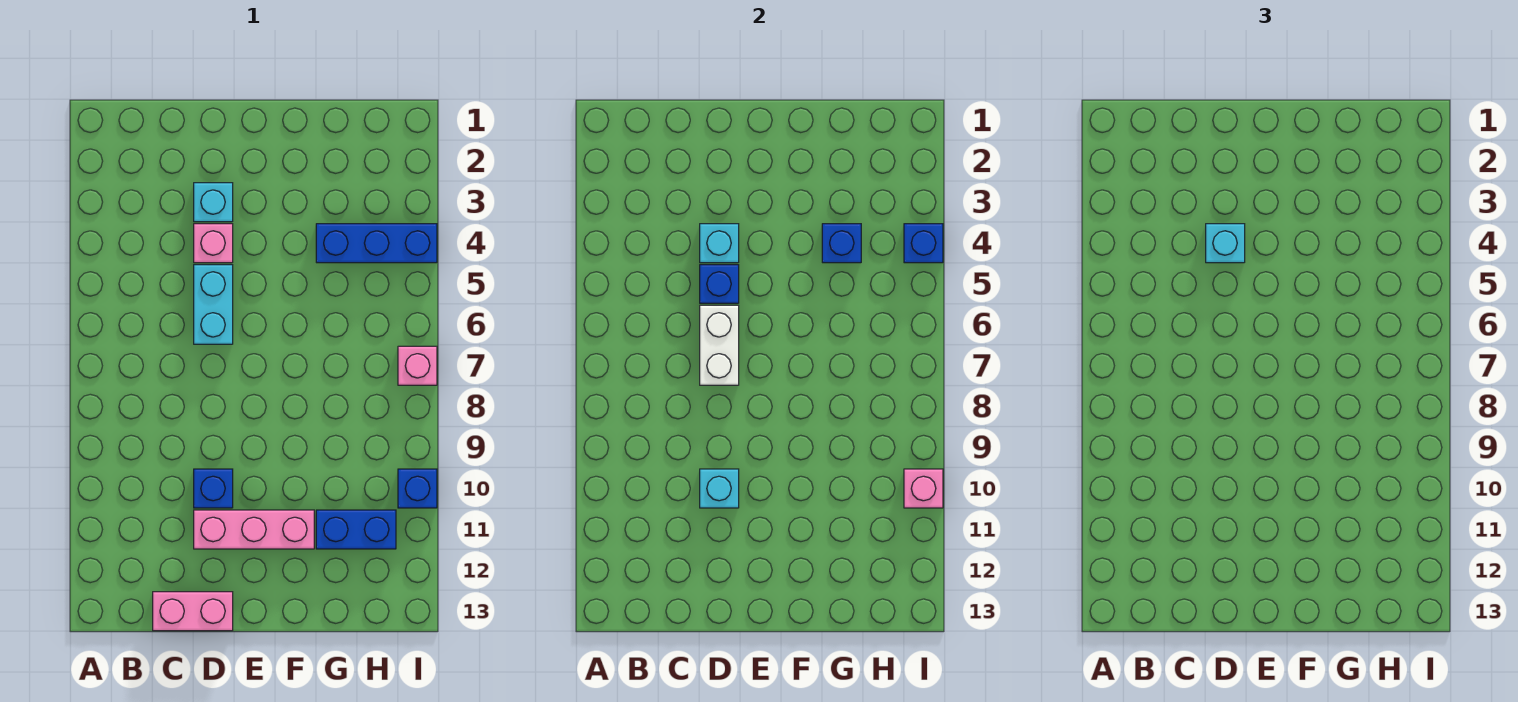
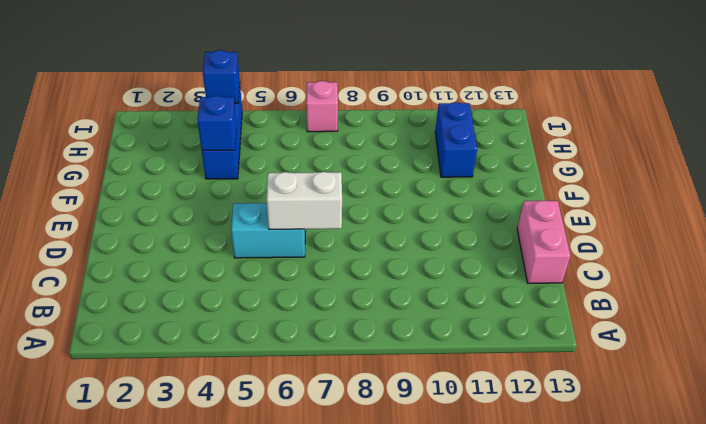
none -> cyan brick D3 level 1
none -> pink brick D4 level 1
none -> blue brick D10 level 1

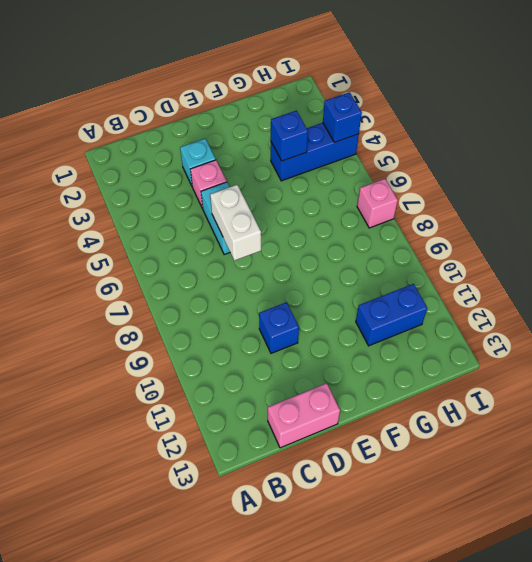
none -> pink brick D11:F11 level 1
none -> blue brick I10 level 1
none -> cyan brick D4 level 2

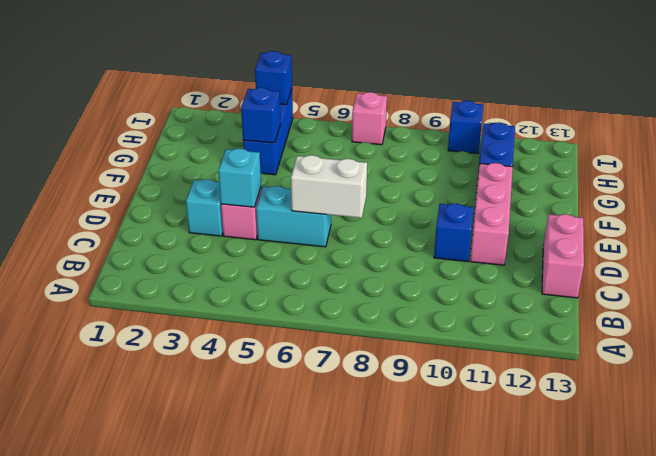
none -> blue brick D5 level 2
none -> cyan brick D10 level 2
none -> pink brick I10 level 2

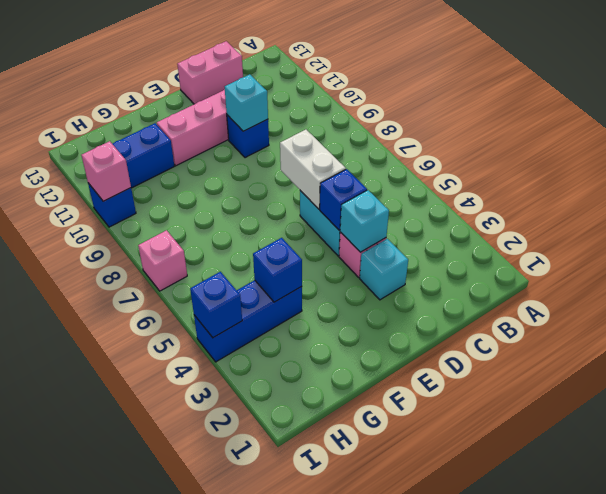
none -> cyan brick D4 level 3

